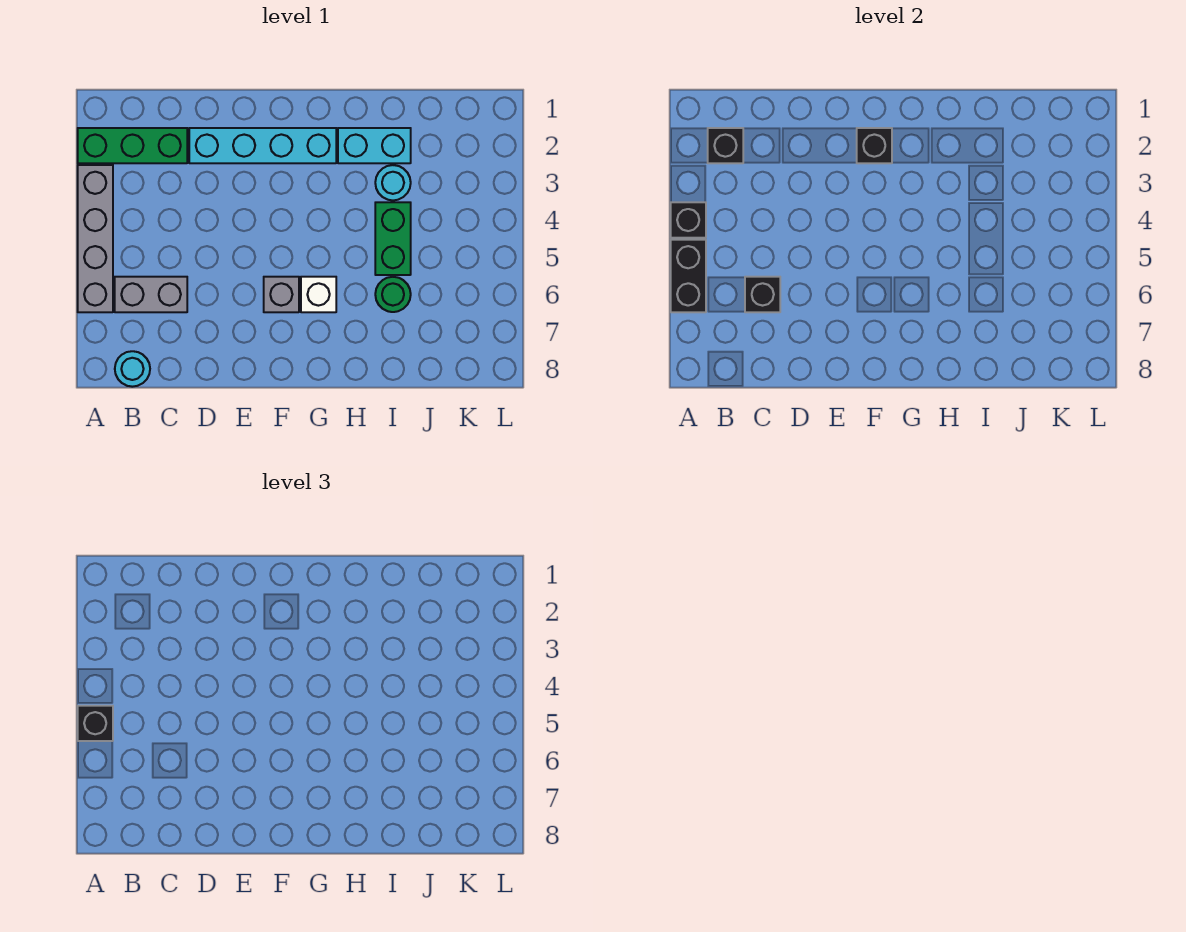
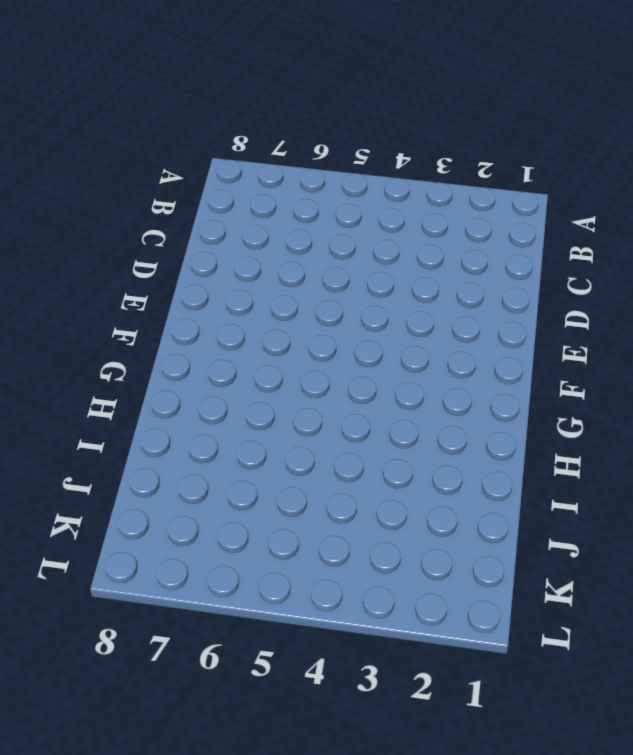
none -> green brick A2:C2 level 1
none -> grey brick A3:A6 level 1
none -> grey brick B6:C6 level 1

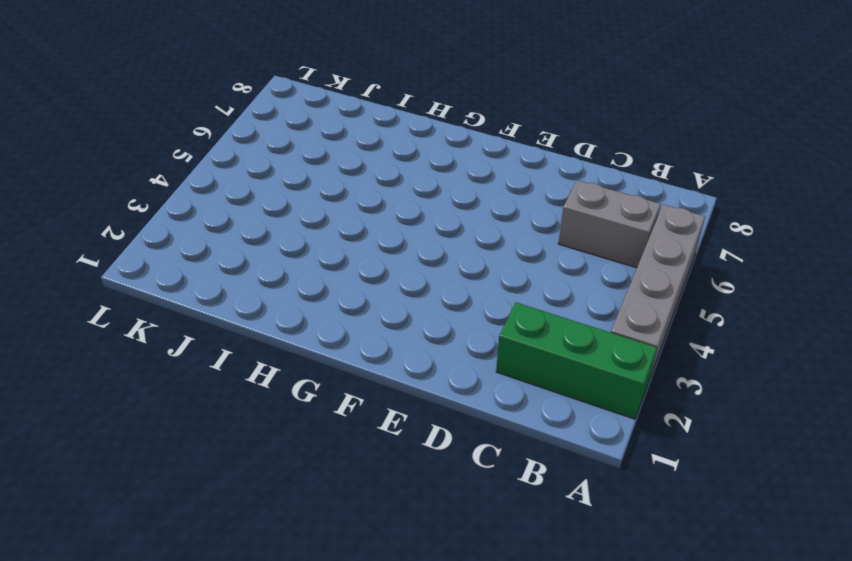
none -> cyan round brick B8 level 1
none -> cyan brick D2:G2 level 1
none -> grey brick F6 level 1

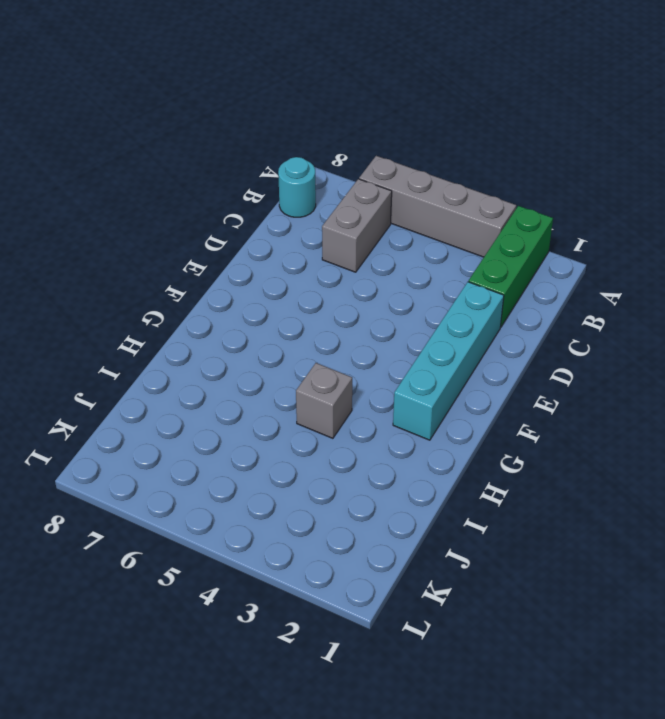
grey brick H4 level 1 -> grey brick F6 level 1
none -> white brick G6 level 1
none -> cyan brick H2:I2 level 1
none -> cyan round brick I3 level 1

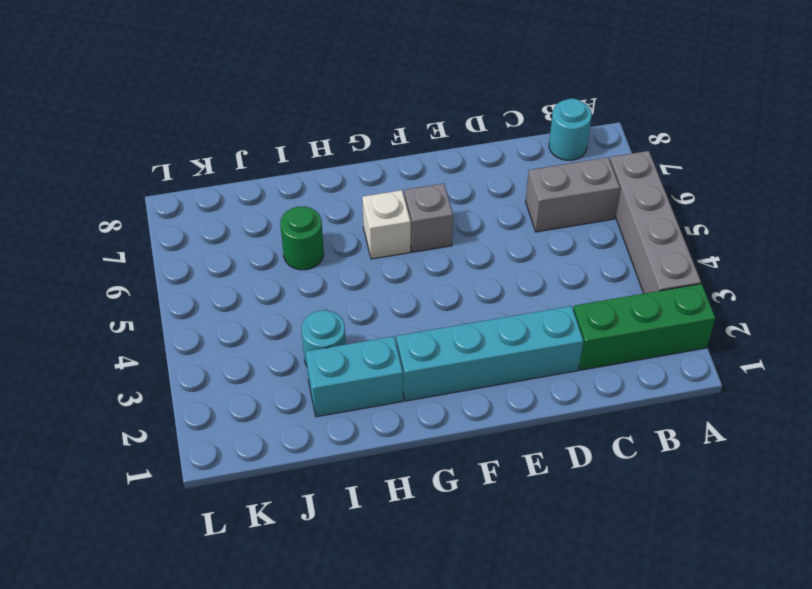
none -> green brick I4:I5 level 1
none -> black brick A4 level 2
none -> black brick A5:A6 level 2

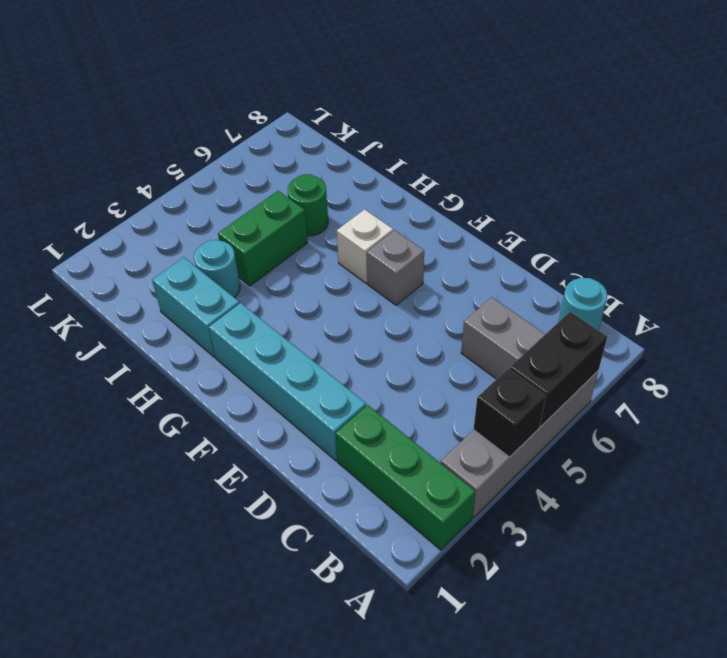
none -> black brick B2 level 2
none -> black brick C6 level 2
none -> black brick F2 level 2

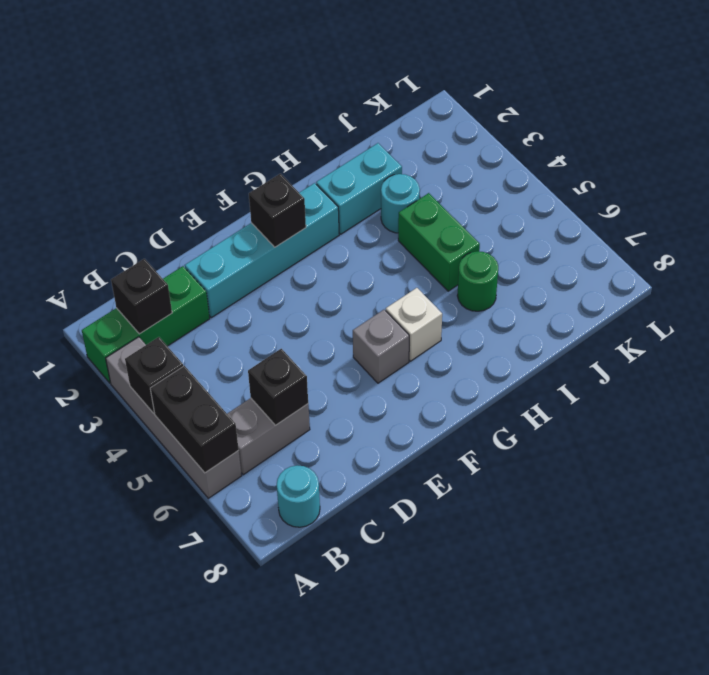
none -> black brick A5 level 3

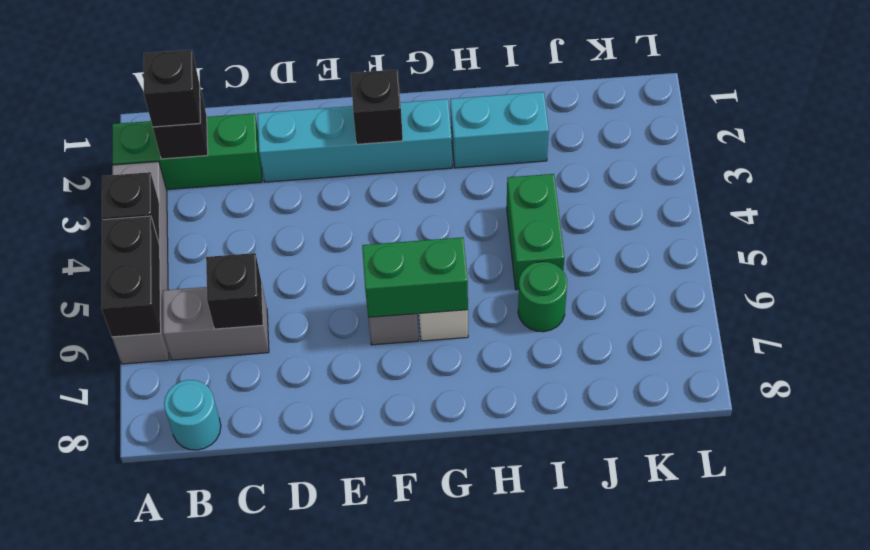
black brick B2 level 3 -> black brick A5 level 3
green brick F6:G6 level 2 -> none
none -> cyan round brick I3 level 1

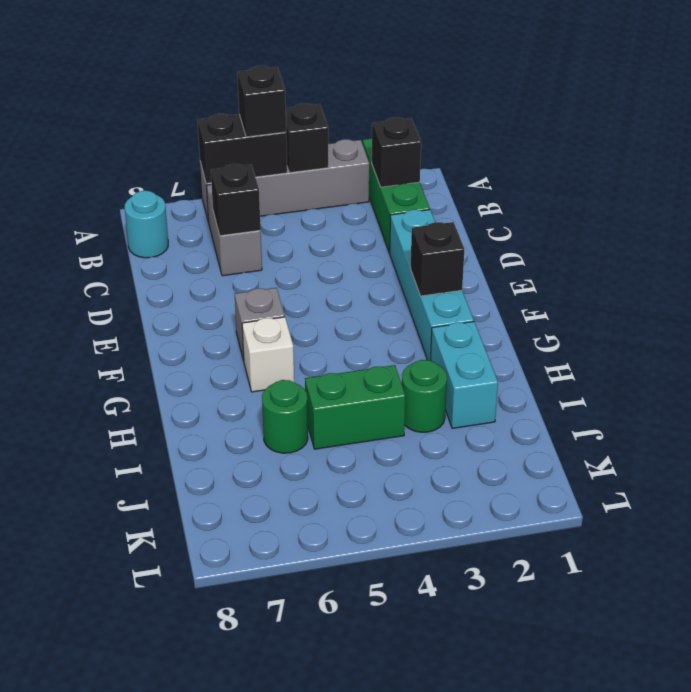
green round brick I3 level 1 -> cyan round brick I3 level 1

